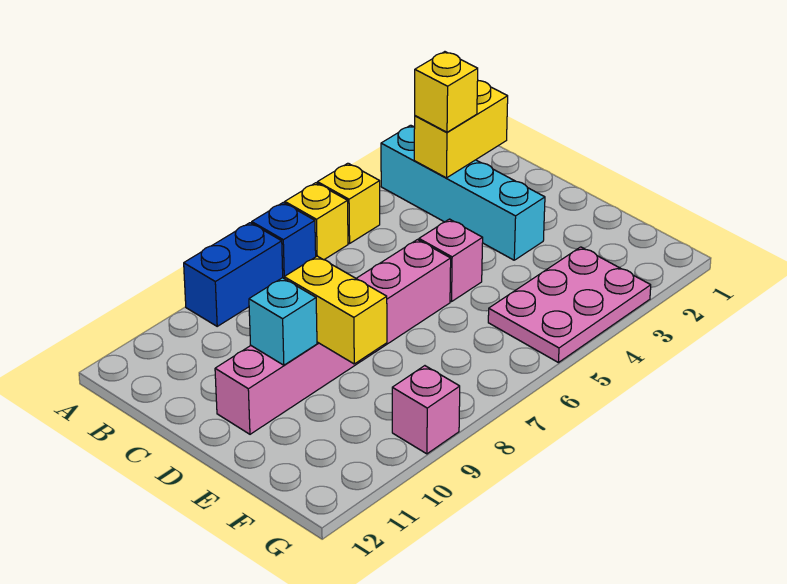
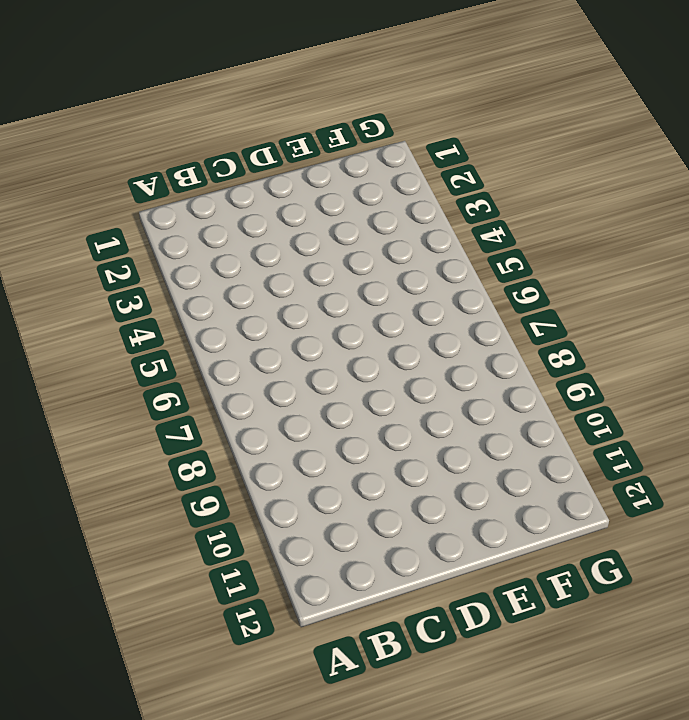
none -> cyan brick A3:D3 level 1
none -> yellow brick A5 level 1
none -> yellow brick A6 level 1

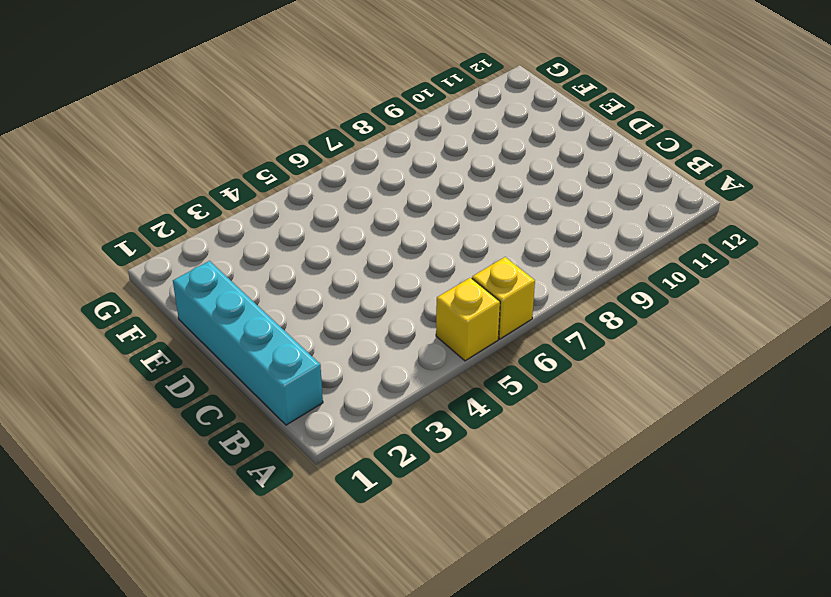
cyan brick B1:E1 level 1 -> cyan brick A3:D3 level 1
none -> blue brick A7 level 1
none -> blue brick A8:A9 level 1
none -> pink brick D5 level 1

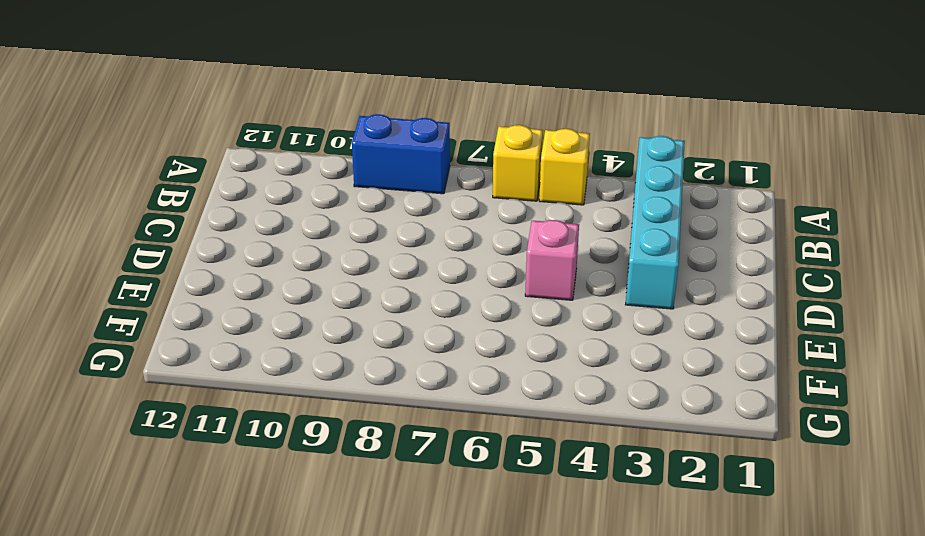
none -> blue brick A7 level 1
none -> pink brick D6:D11 level 1
none -> pink plate F3:G5 level 1

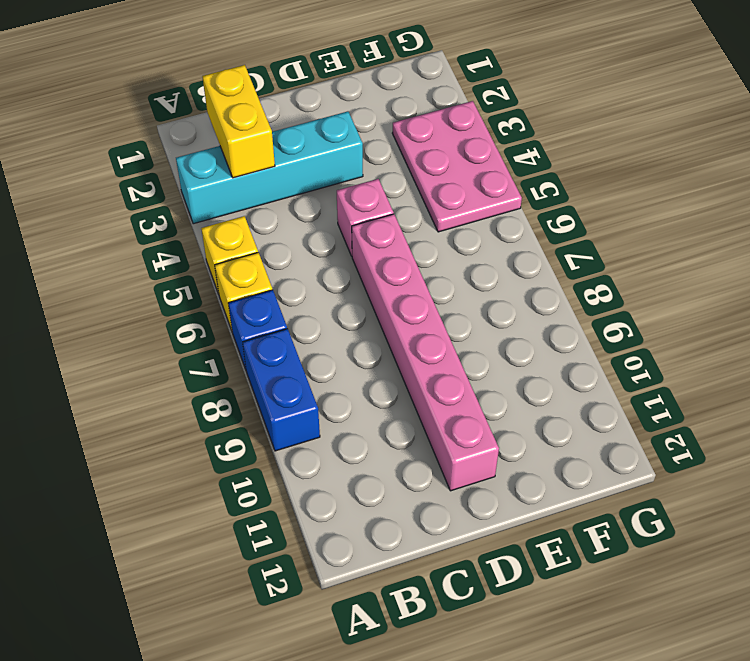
none -> pink brick G9 level 1
none -> yellow brick D9:E9 level 2
none -> cyan brick D10 level 2

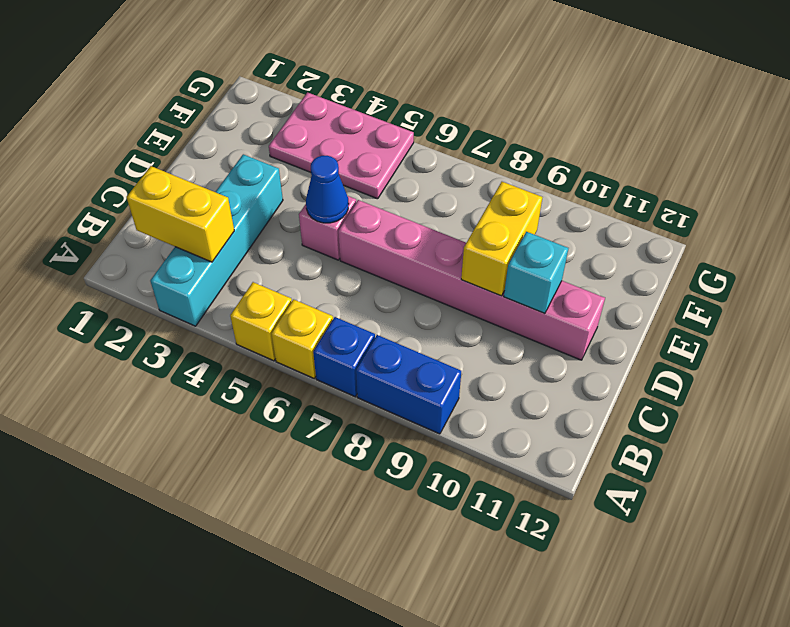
blue cone D5 level 2 -> none
none -> pink brick G9 level 1
none -> yellow brick B3 level 3

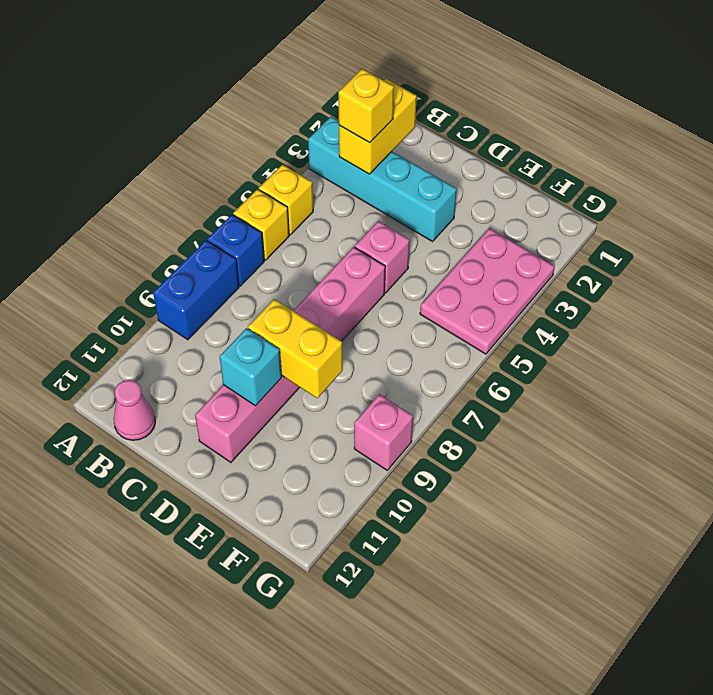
pink cone B12 level 1 -> none

